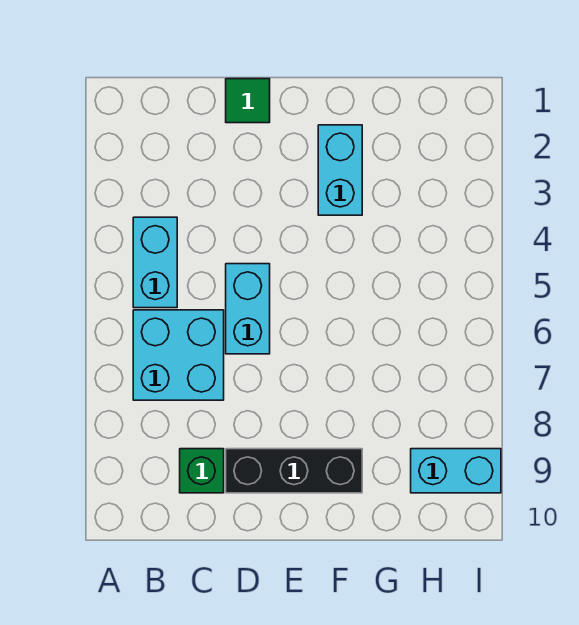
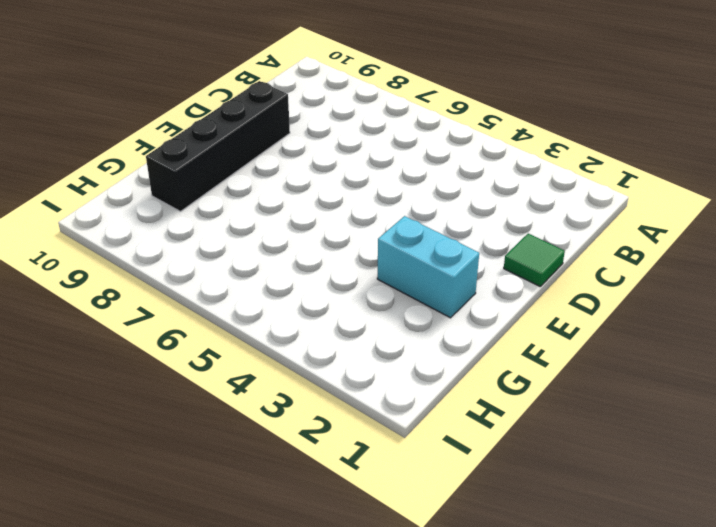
black brick D9:G9 level 1 -> black brick D9:F9 level 1
none -> cyan brick B4:B5 level 1
none -> cyan brick B6:C7 level 1

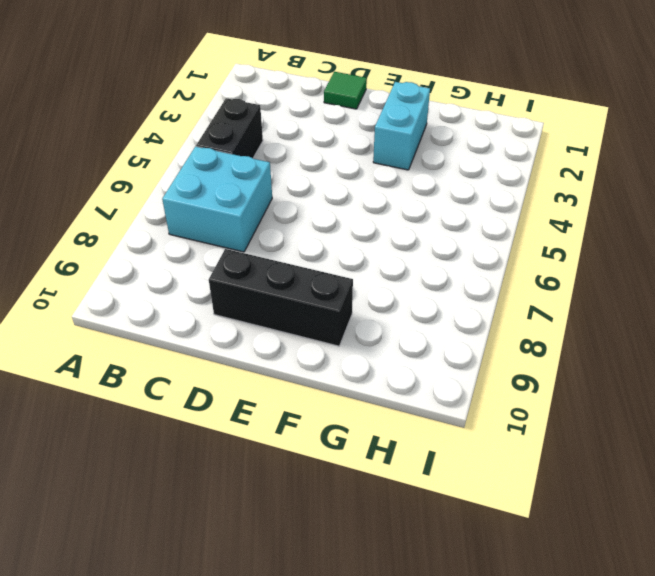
black brick B4:B5 level 1 -> cyan brick B4:B5 level 1
none -> green brick C9 level 1
none -> cyan brick D5:D6 level 1

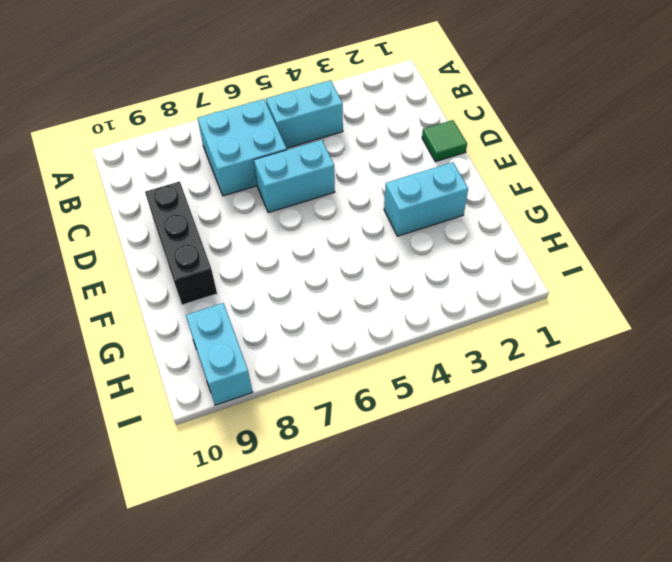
none -> green brick C9 level 1

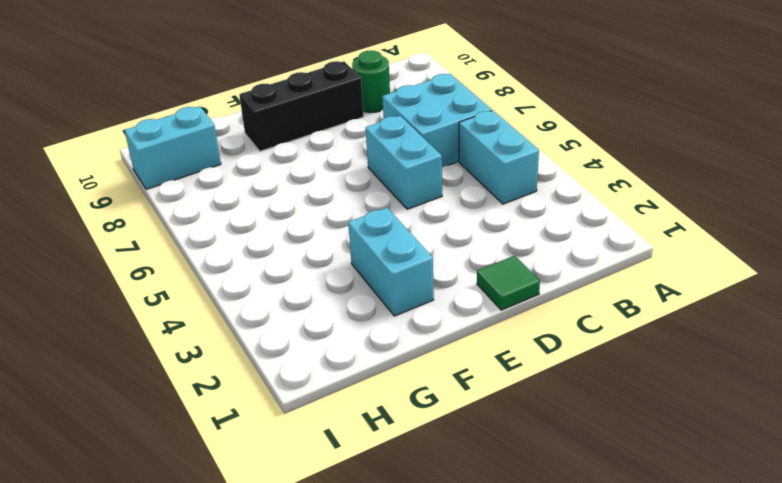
green round brick C9 level 1 -> green brick C9 level 1

